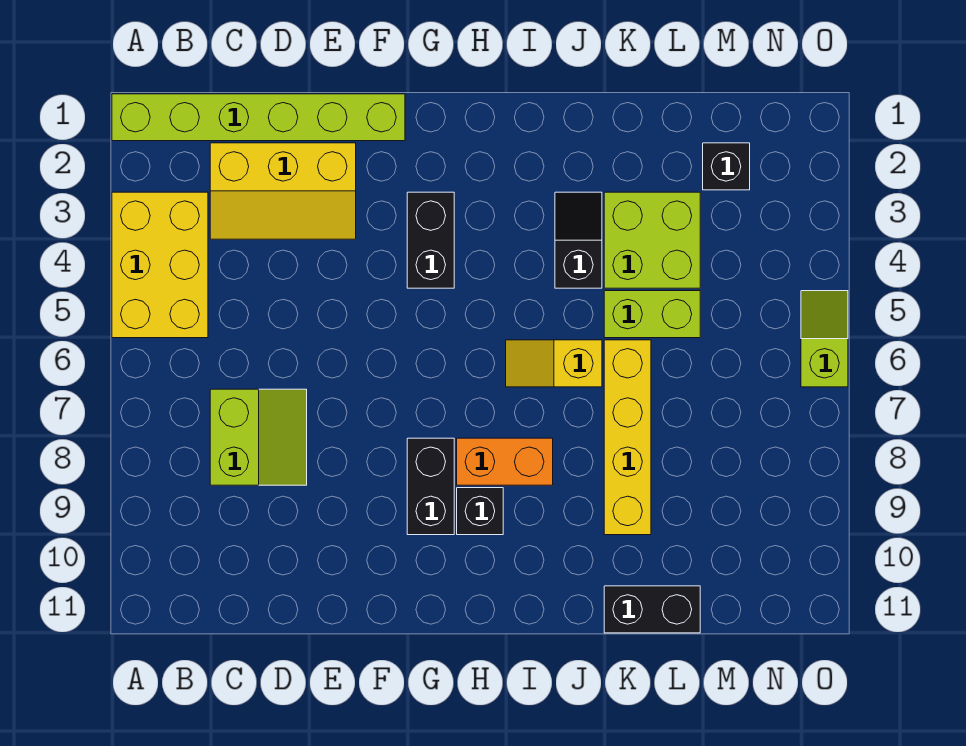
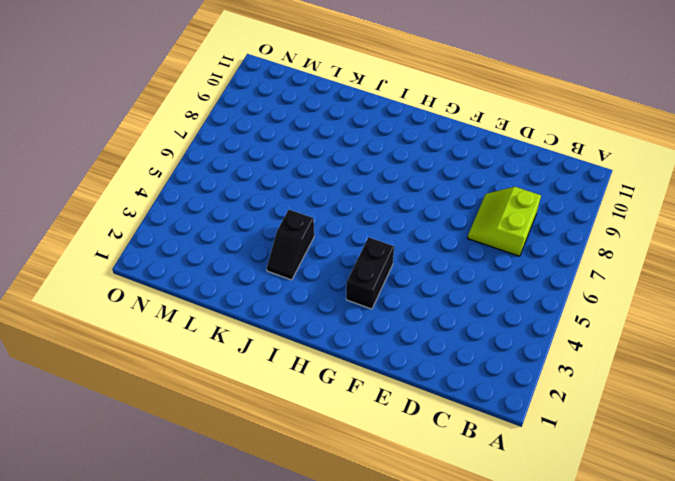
none -> lime brick A1:F1 level 1
none -> yellow brick A3:B5 level 1
none -> yellow slope C2:E3 level 1 top 2

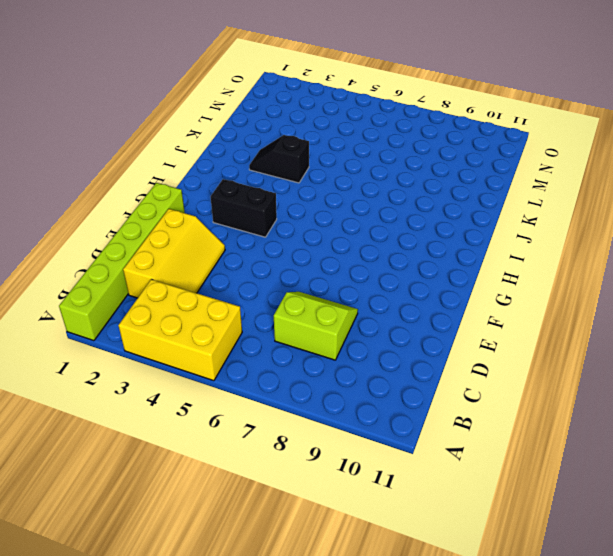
none -> black brick G8:G9 level 1
none -> orange brick H8:I8 level 1
none -> black brick H9 level 1

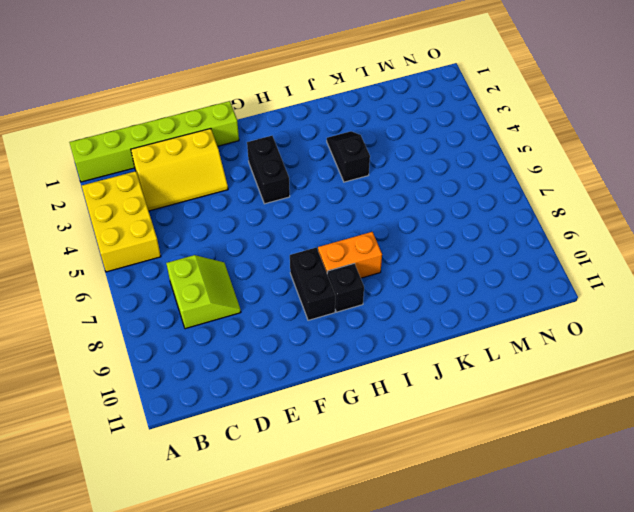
none -> yellow slope I6:J6 level 1 top J
none -> lime brick K3:L4 level 1
none -> lime brick K5:L5 level 1

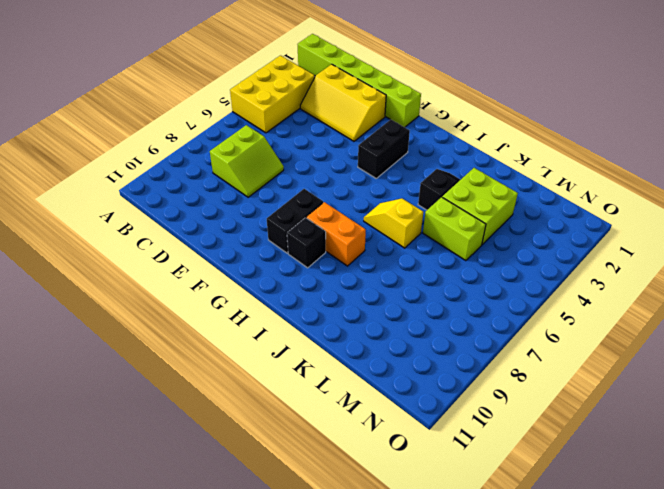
none -> yellow brick K6:K9 level 1
none -> black brick K11:L11 level 1
none -> black brick M2 level 1

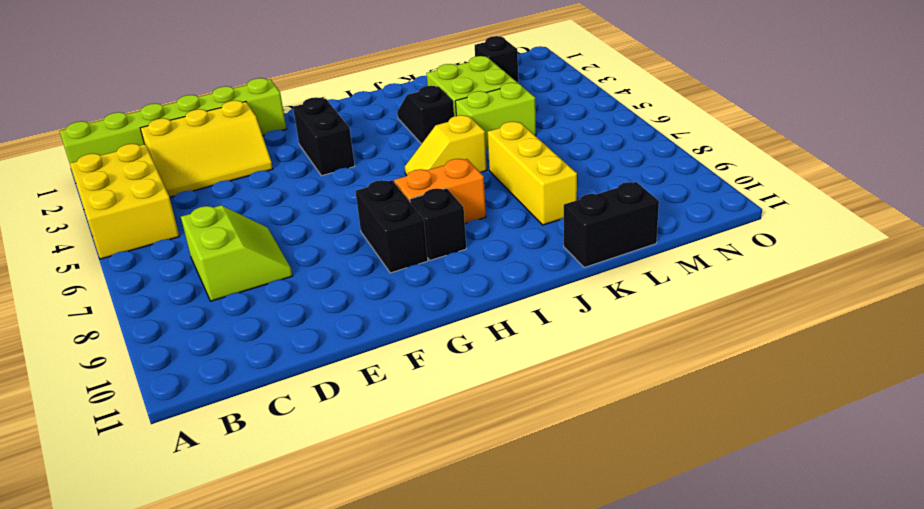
yellow brick K7:K9 level 1 -> yellow brick K6:K9 level 1
none -> lime slope O5:O6 level 1 top 6

